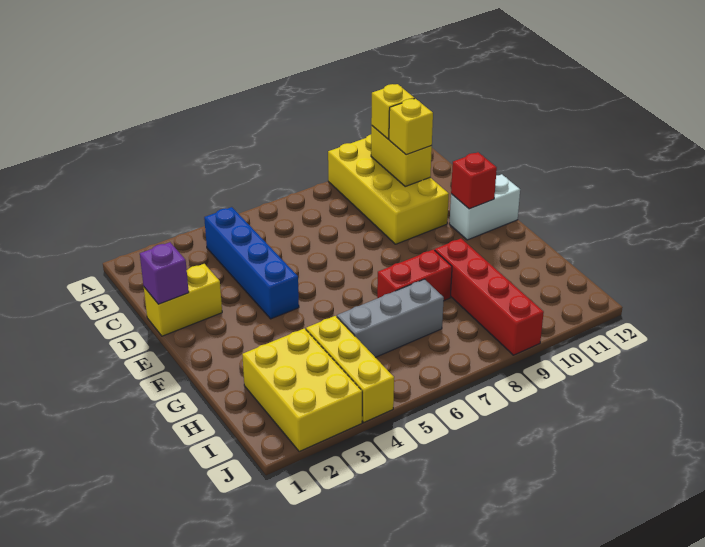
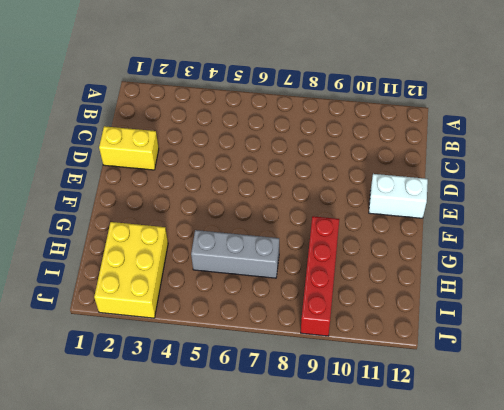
none -> yellow brick A9:D10 level 1
none -> blue brick B4:E4 level 1
none -> red brick G7:G8 level 1

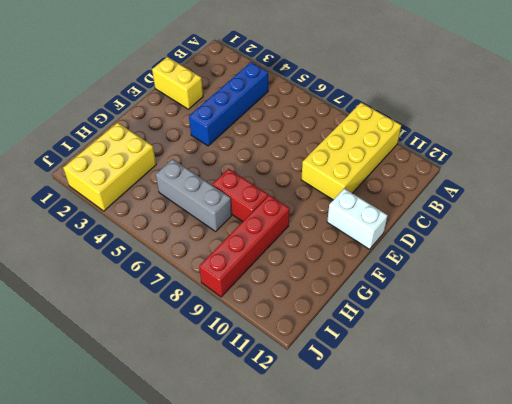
none -> yellow brick H4:J4 level 1
none -> yellow brick B10:C10 level 2
none -> purple brick D1 level 2

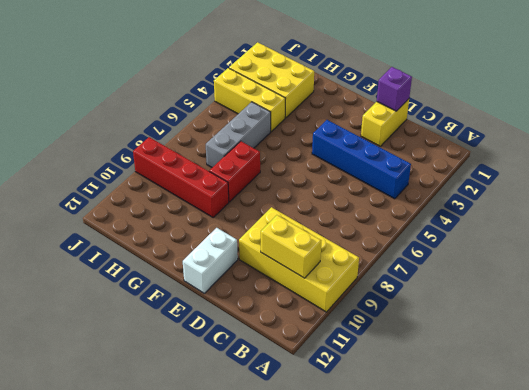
none -> red brick E11 level 2
none -> yellow brick B10 level 3
none -> yellow brick C10 level 3

